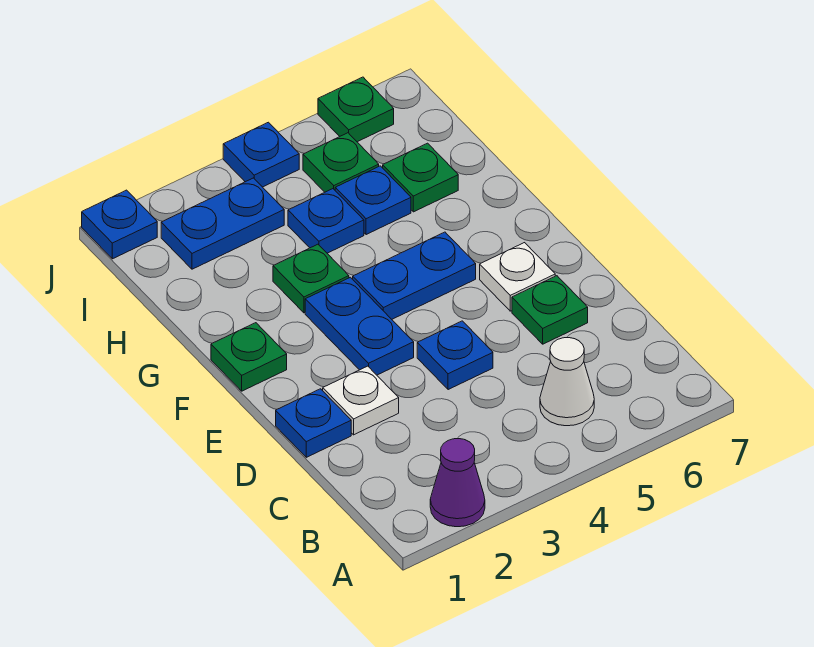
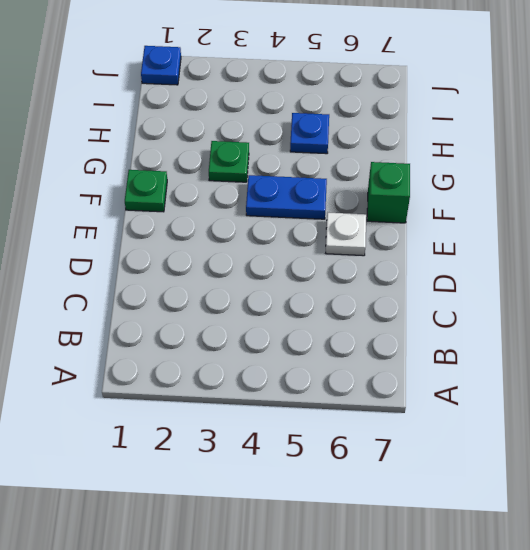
green brick F7 level 1 -> none
none -> purple cone A2 level 1
none -> white cone B5 level 1
none -> blue plate D1 level 1

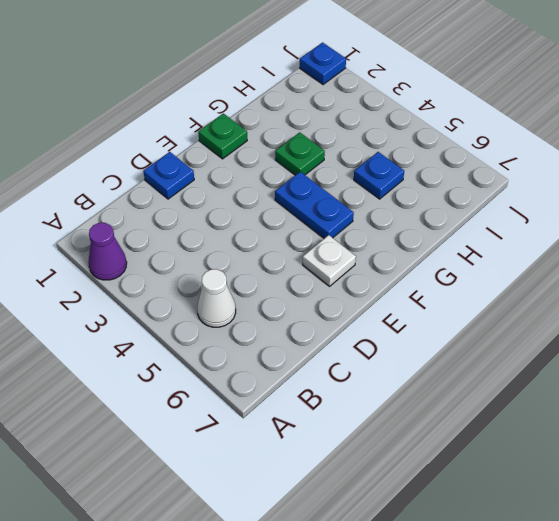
none -> white plate D2 level 1
none -> blue plate D4 level 1
none -> green plate D6 level 1

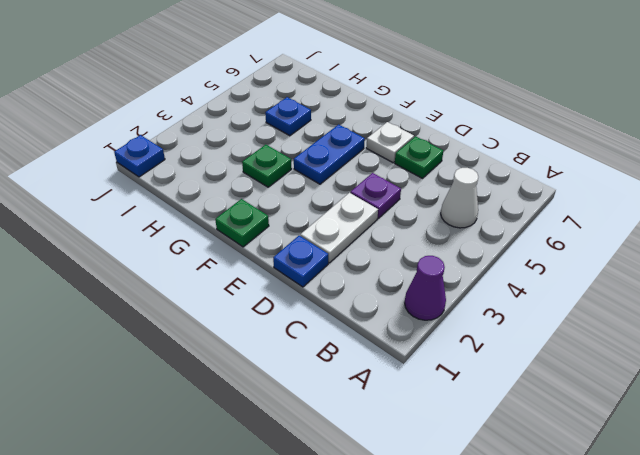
white plate D2:D3 level 1 -> white plate D2 level 1
purple plate D4 level 1 -> blue plate D4 level 1
none -> blue plate E3:F3 level 1
none -> blue plate H4 level 1
none -> green plate H6 level 1

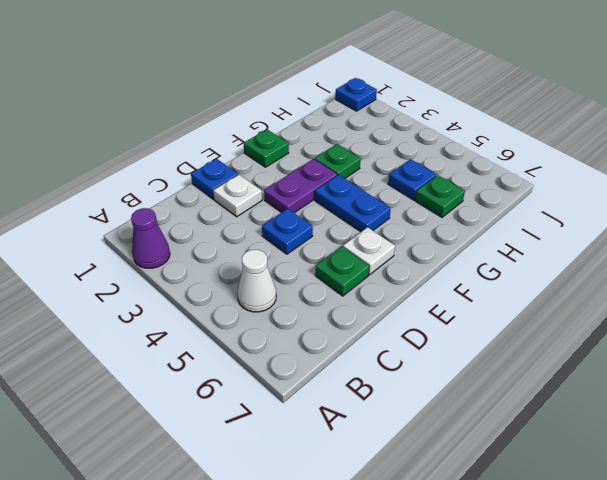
purple plate E3:F3 level 1 -> blue plate E3:F3 level 1
none -> blue plate H4 level 1
none -> blue plate I2:I3 level 1
none -> green plate I5 level 1

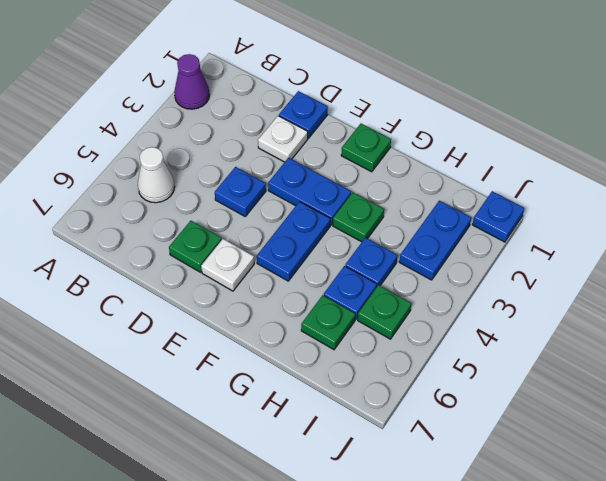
none -> blue plate J4 level 1
none -> green plate J6 level 1

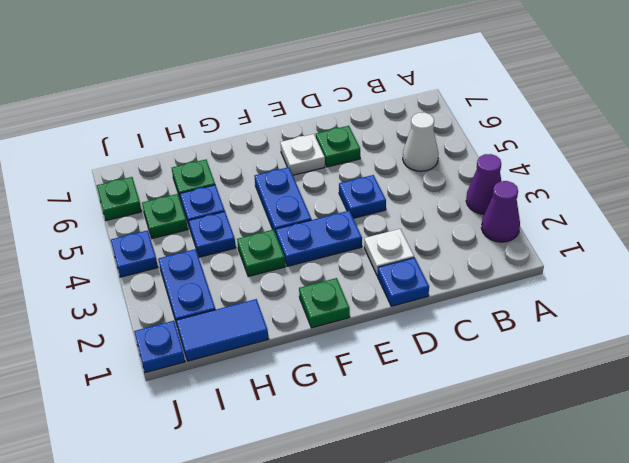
purple cone A3 level 1 -> none
blue tile H1:I1 level 1 -> none

